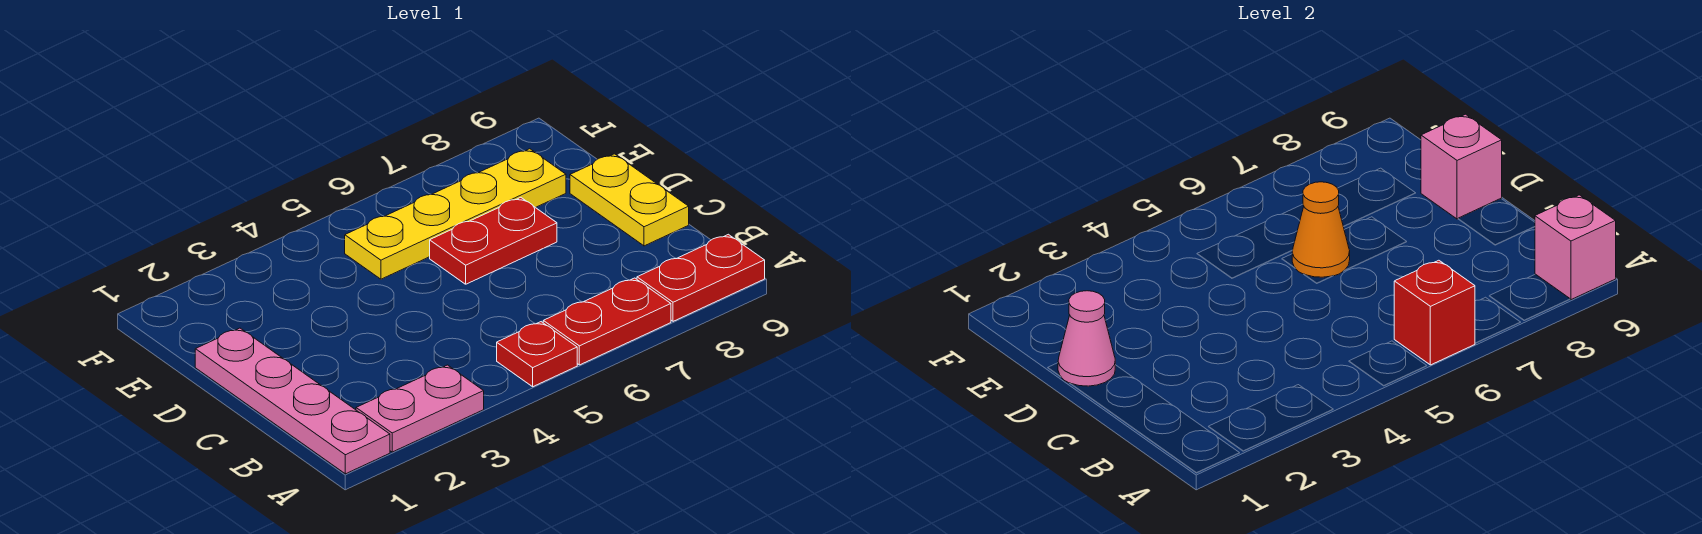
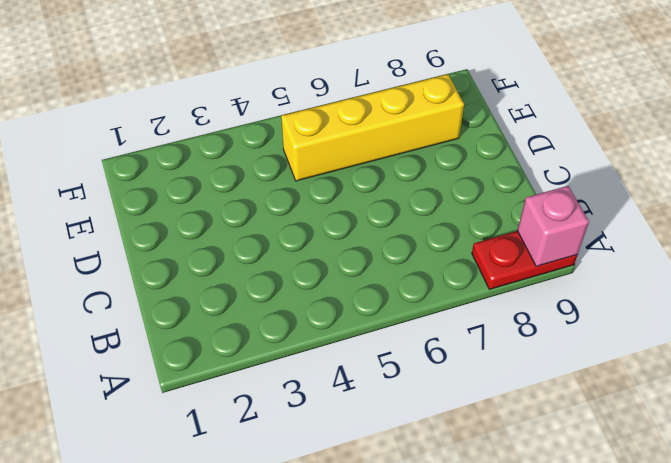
yellow brick E5:E8 level 1 -> yellow plate E5:E8 level 1
none -> pink plate A1:D1 level 1
none -> pink plate A2:A3 level 1
none -> red plate A5 level 1

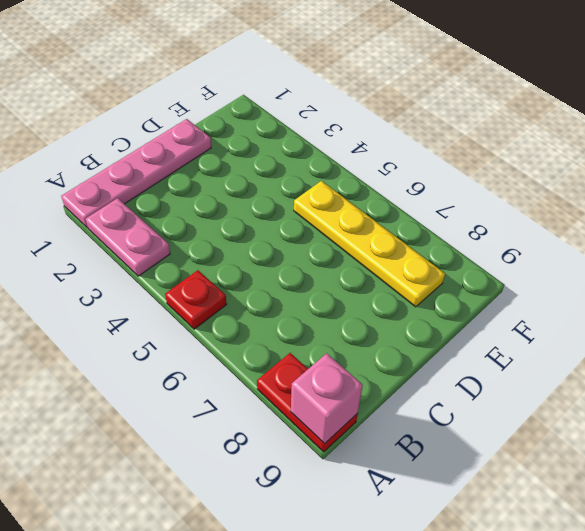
none -> red plate A6:A7 level 1
none -> yellow plate C9:D9 level 1
none -> red plate D6:D7 level 1

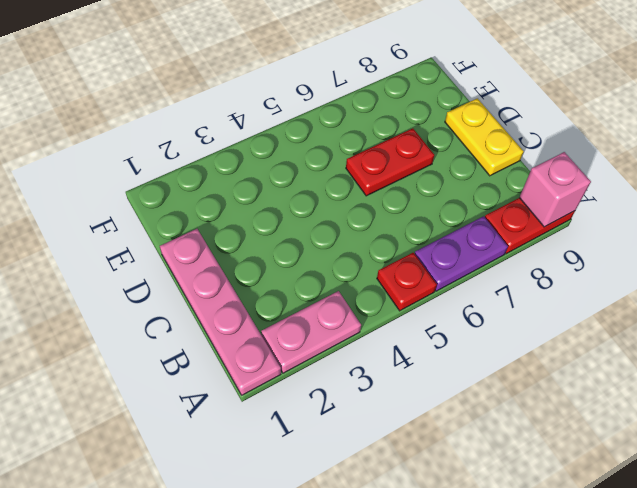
purple plate A6:A7 level 1 -> red plate A6:A7 level 1
none -> yellow plate E5:E8 level 1
none -> red brick A6 level 2
none -> pink cone D1 level 2

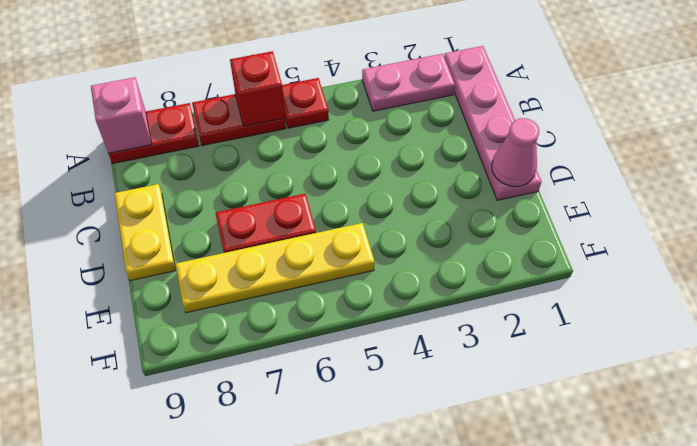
none -> orange cone D6 level 2
none -> pink brick D9 level 2

